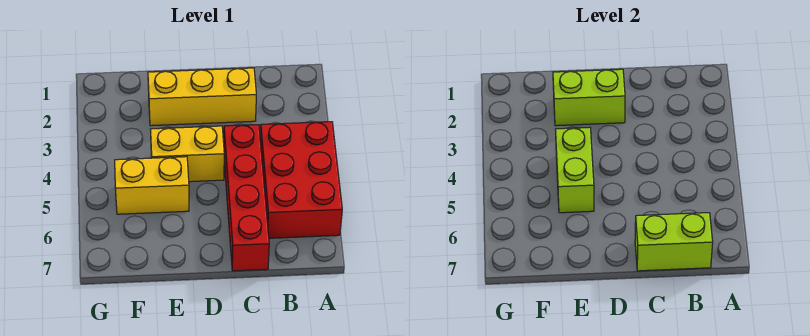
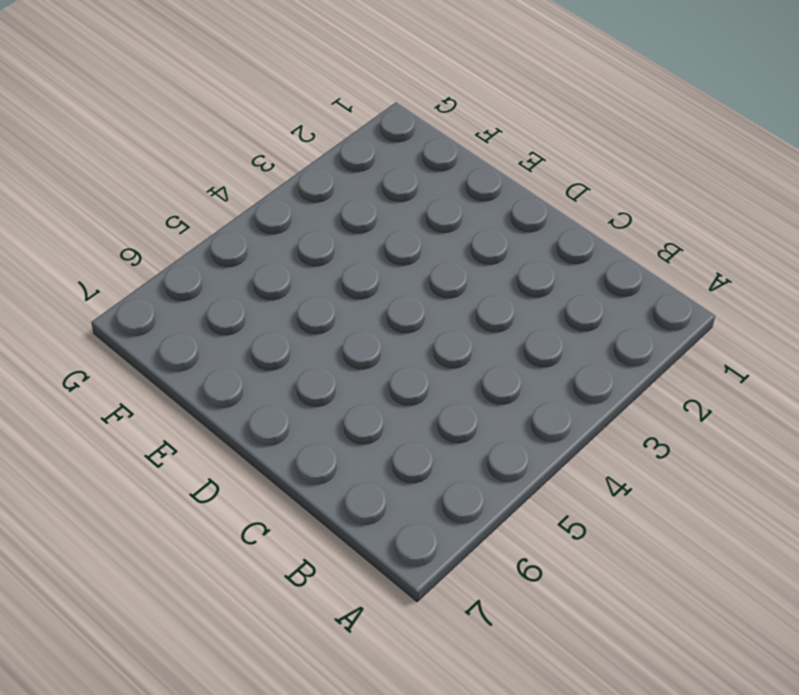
none -> red brick A4:B6 level 1
none -> yellow brick C2:E2 level 1

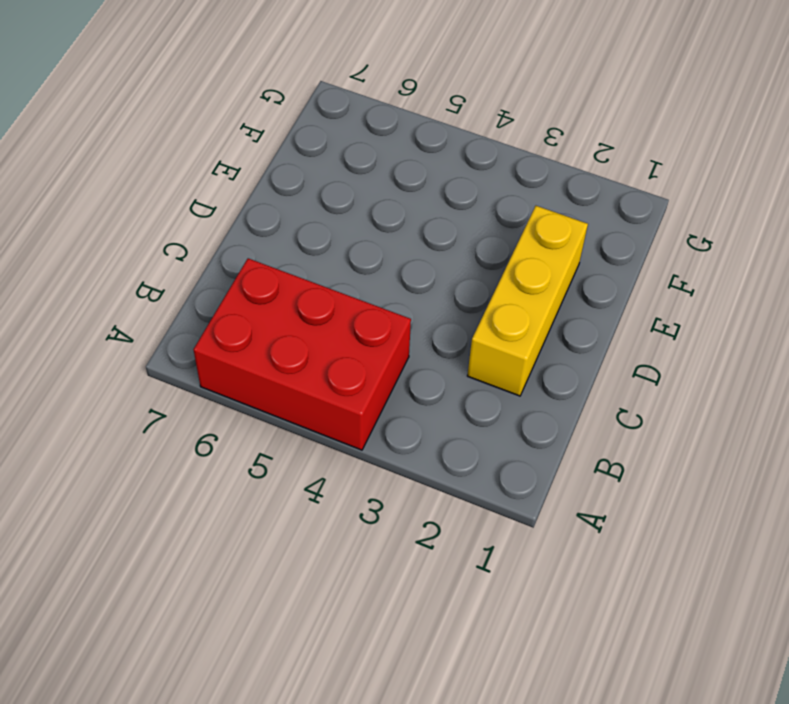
none -> red brick C4:C7 level 1
none -> yellow brick D4:E4 level 1

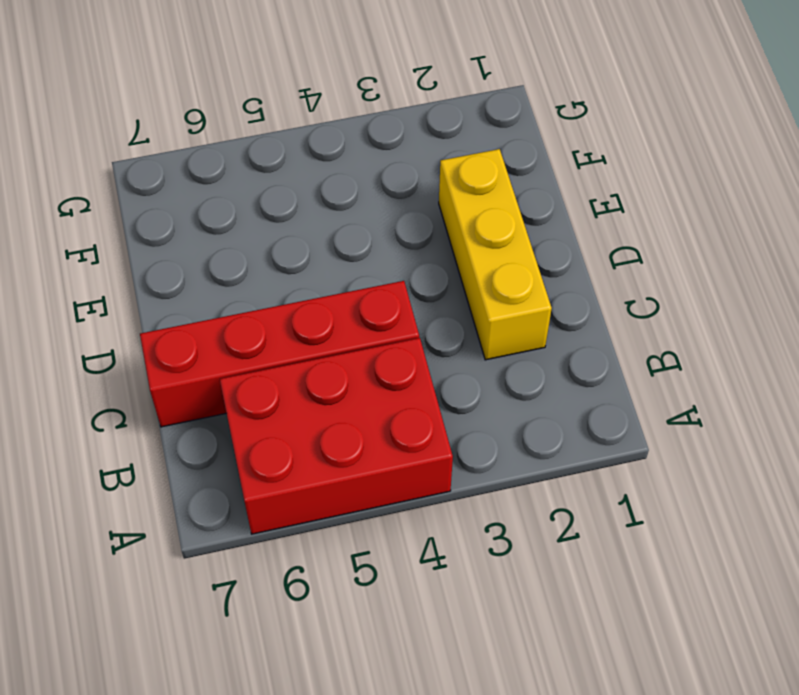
none -> yellow brick D4:E4 level 1
none -> yellow brick E5:F5 level 1

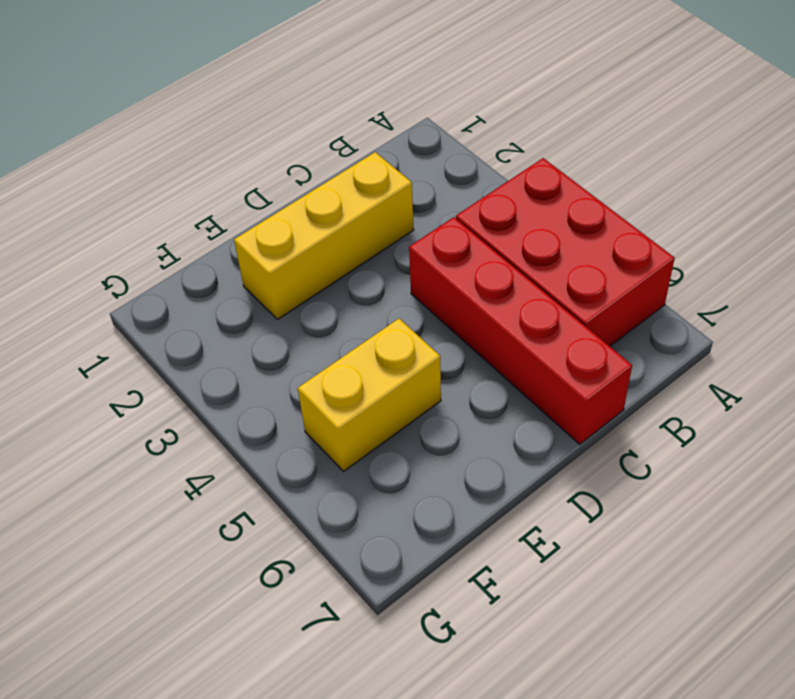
none -> yellow brick D4:E4 level 1
none -> lime brick B7:C7 level 2

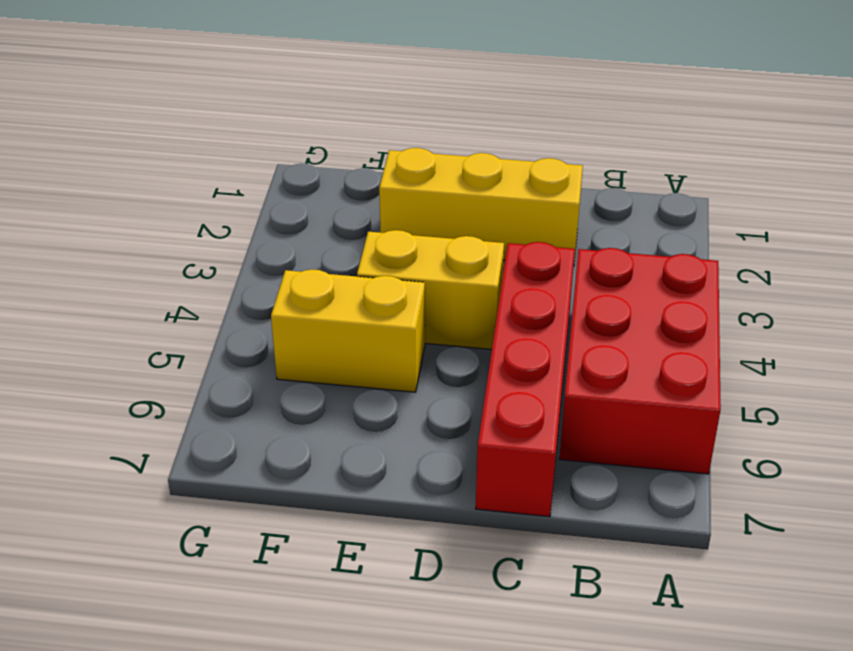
none -> lime brick B7:C7 level 2
none -> lime brick D2:E2 level 2

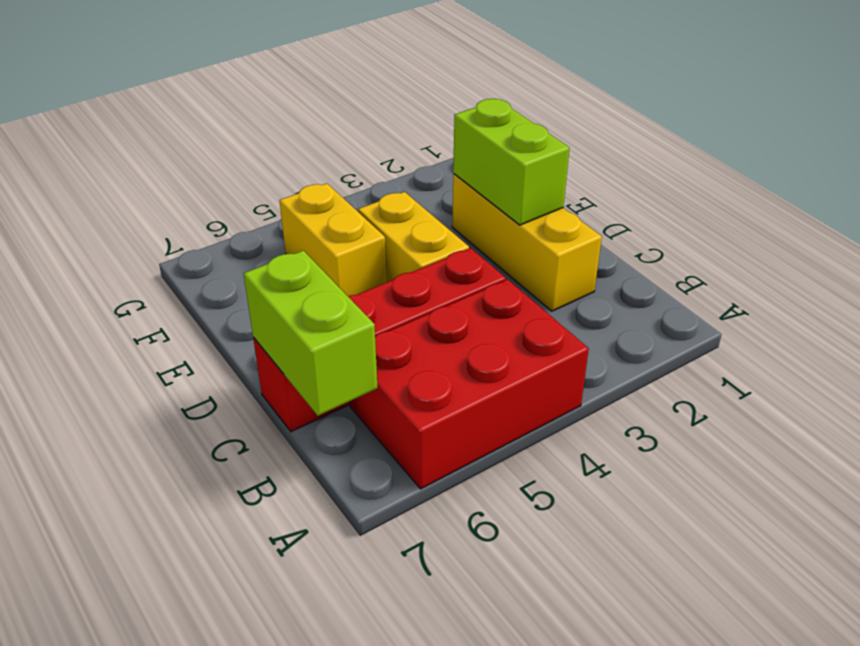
none -> lime brick E4:E5 level 2

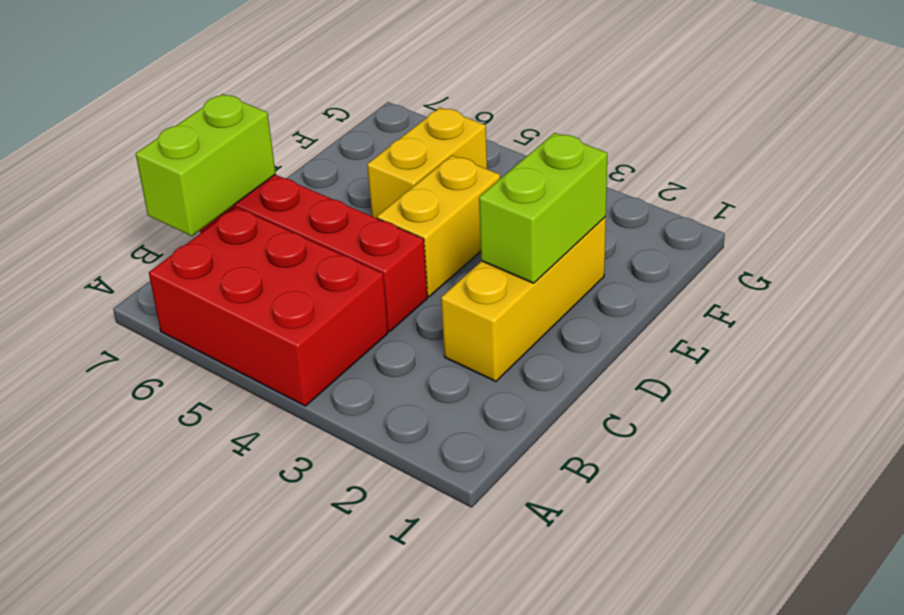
none -> lime brick E4:E5 level 2

